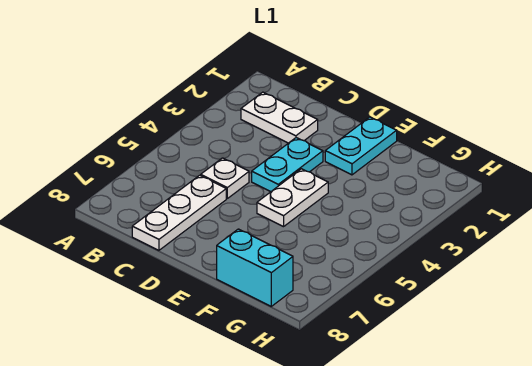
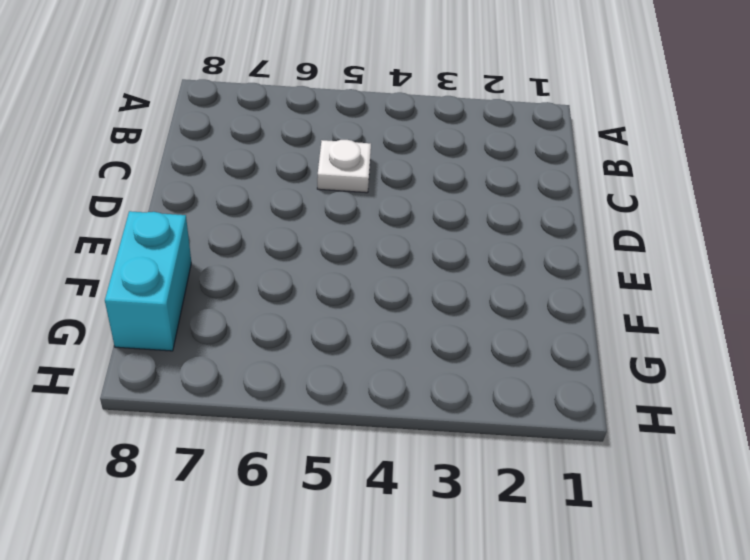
none -> white plate B2:C2 level 1
none -> white plate C6:C8 level 1

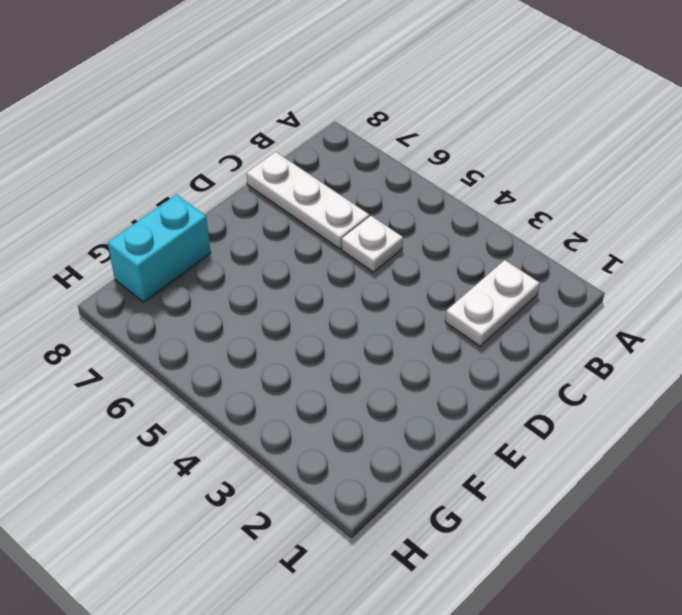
none -> cyan plate D3:D4 level 1
none -> cyan plate E1:E2 level 1

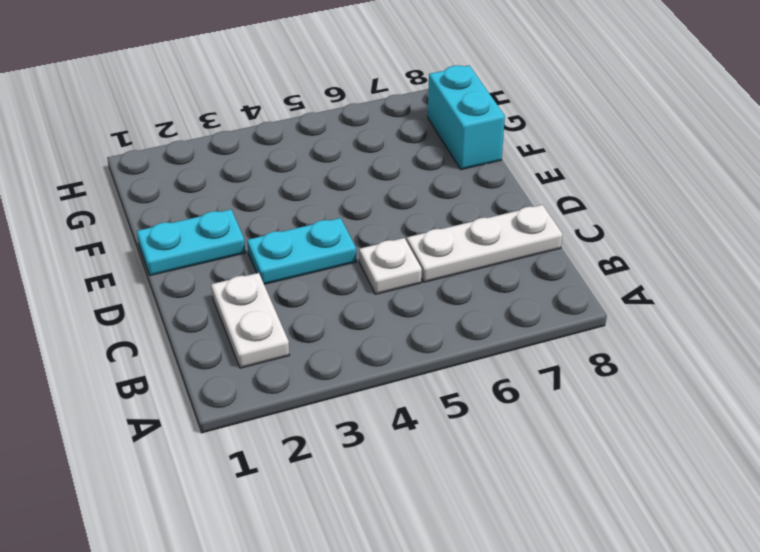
none -> white plate E4:E5 level 1

